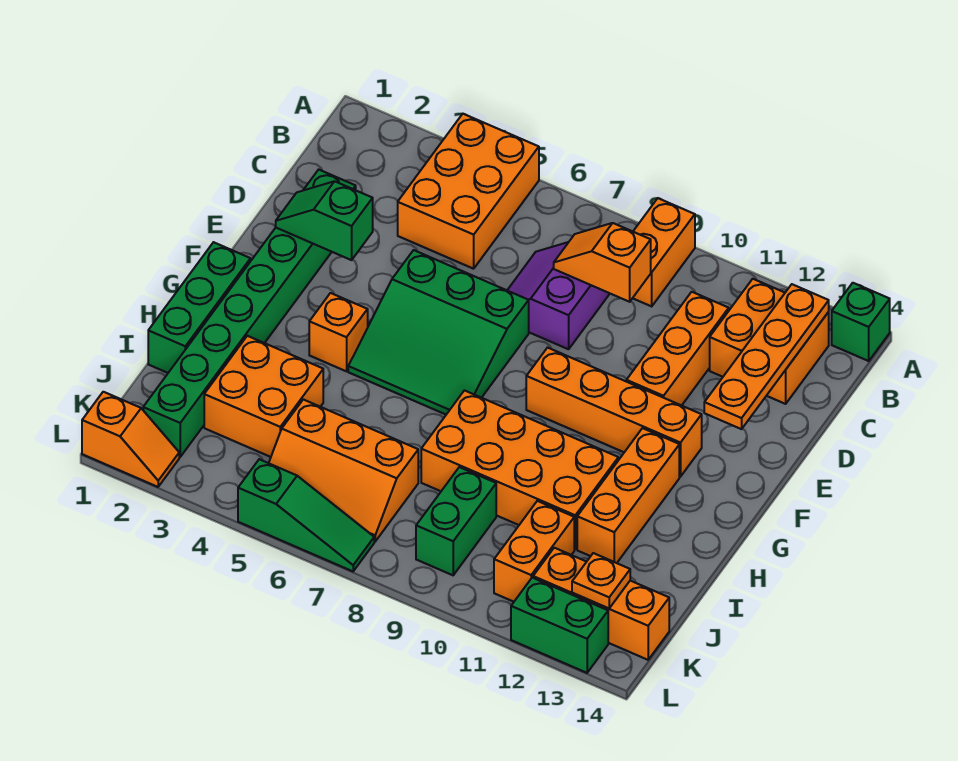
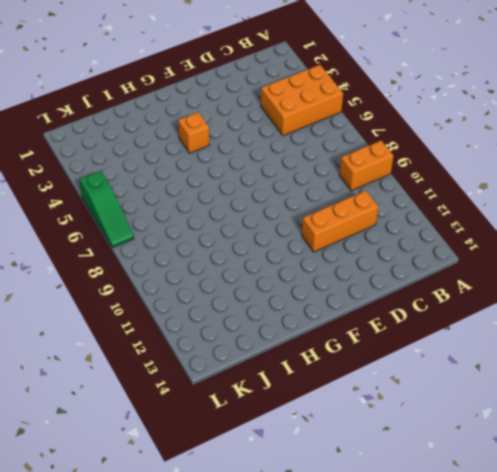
none -> green brick A14 level 1
none -> orange brick B12:C13 level 1
none -> purple slope C7:D8 level 1 top 8

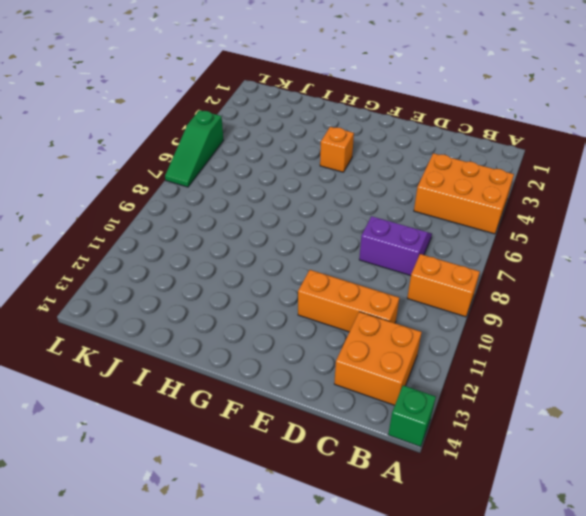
none -> green brick D2:K2 level 1
none -> green slope E5:G7 level 1 top E
none -> orange brick F9:F12 level 1

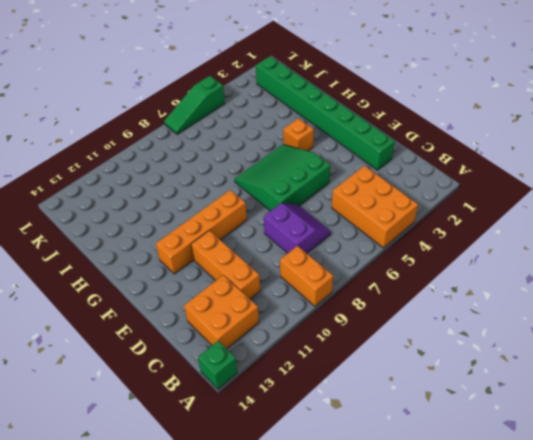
none -> green brick G1:I1 level 1
none -> orange brick G12:I12 level 1
none -> orange brick H8:I11 level 1

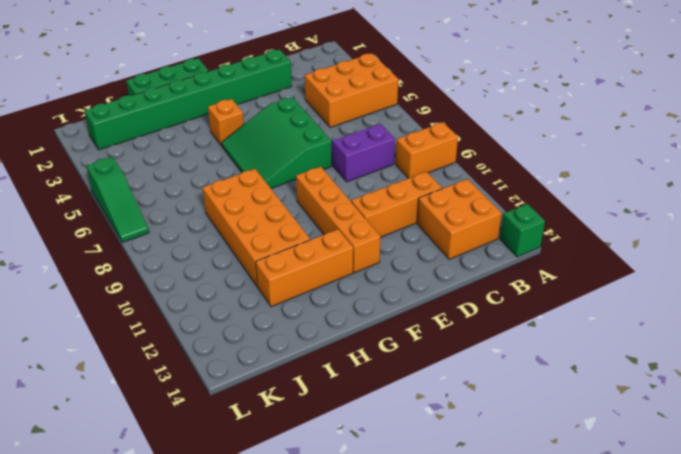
none -> orange brick I3:J4 level 1
none -> orange slope J5:K7 level 1 top J
none -> green brick J9:K9 level 1

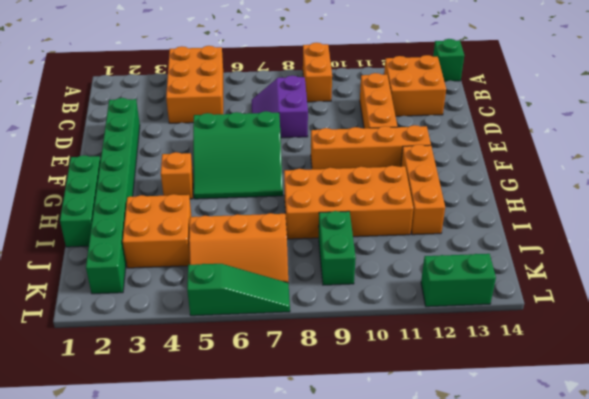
none -> orange brick J11:K11 level 1
none -> orange brick K12:K14 level 1
none -> orange slope L1:L2 level 1 top 1

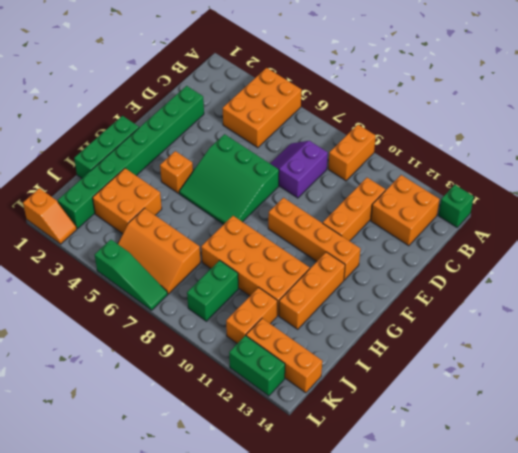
none -> orange plate B13:E13 level 2
none -> orange slope C8:C9 level 2 top 9
none -> green slope E2:E3 level 2 top 3

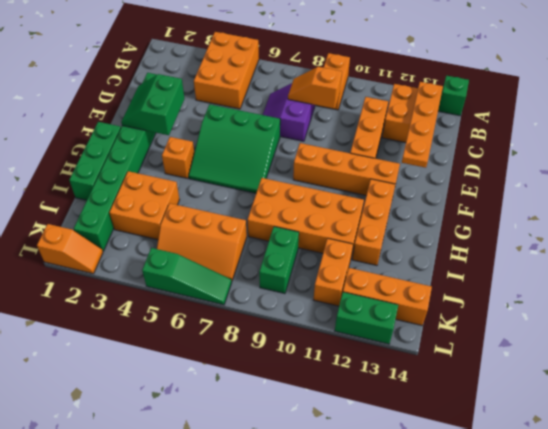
green slope E2:F3 level 2 top 3 -> green slope E2:E3 level 2 top 3
none -> orange plate K13 level 2

